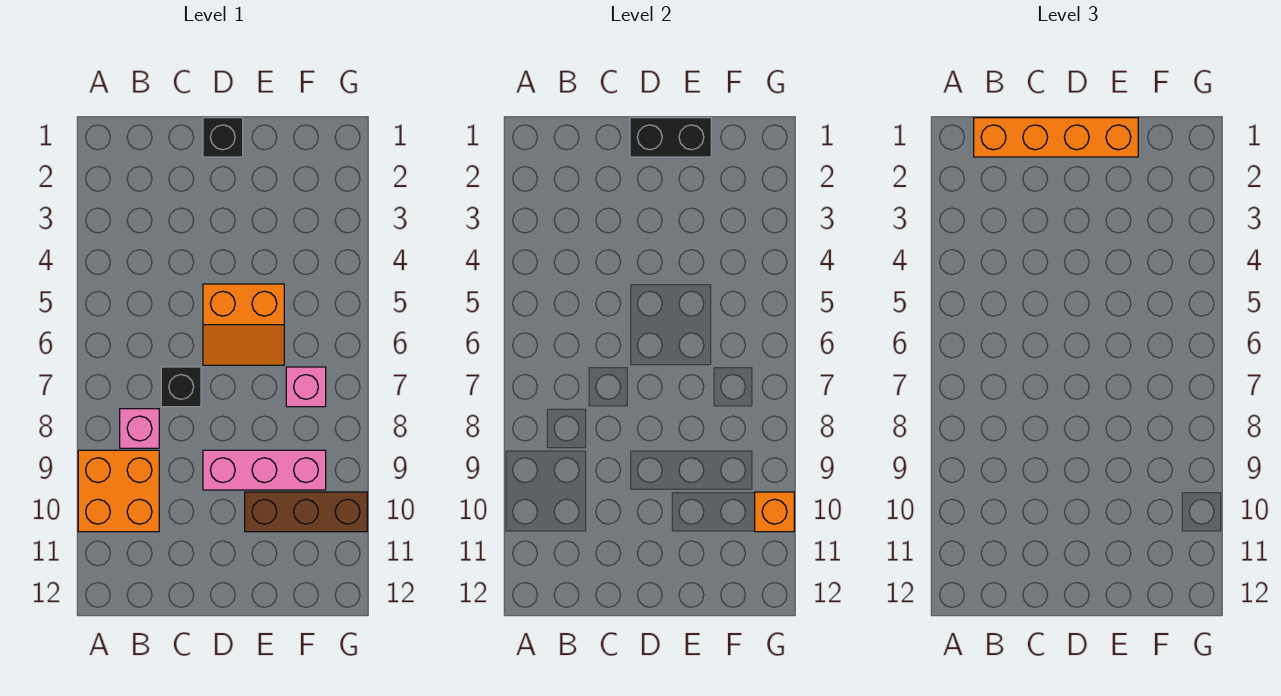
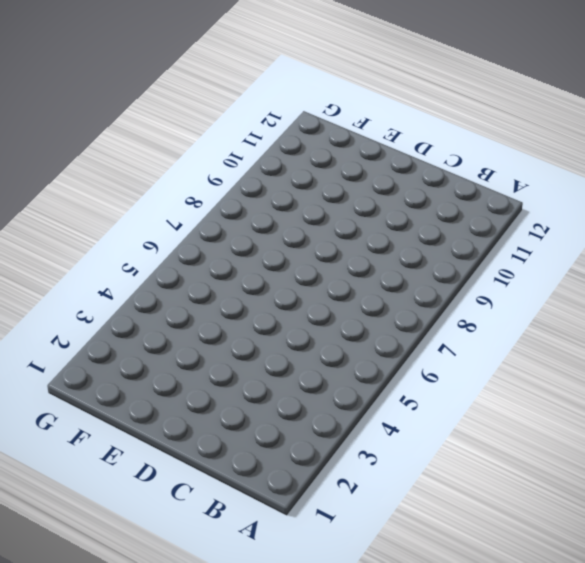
none -> orange brick A9:B10 level 1
none -> pink brick B8 level 1

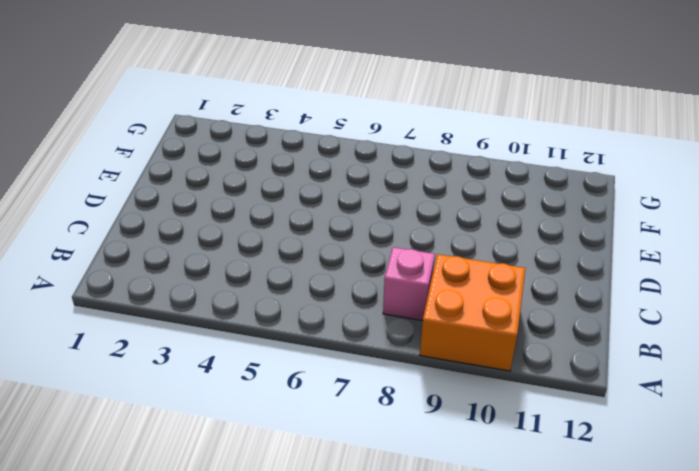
none -> black brick C7 level 1
none -> black brick D1 level 1

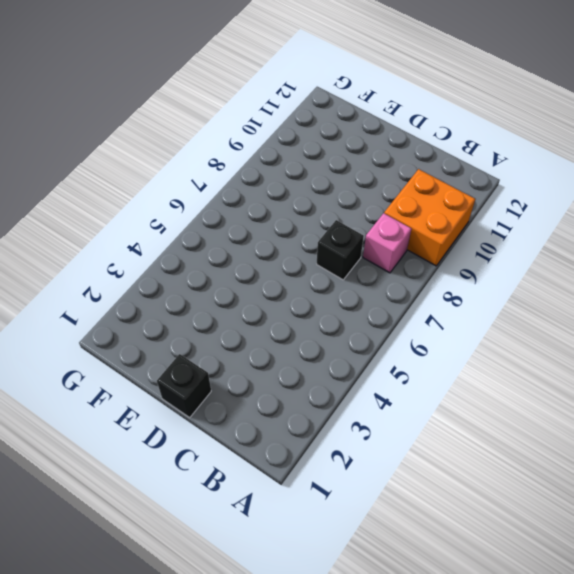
none -> orange slope D5:E6 level 1 top 5
none -> pink brick D9:F9 level 1

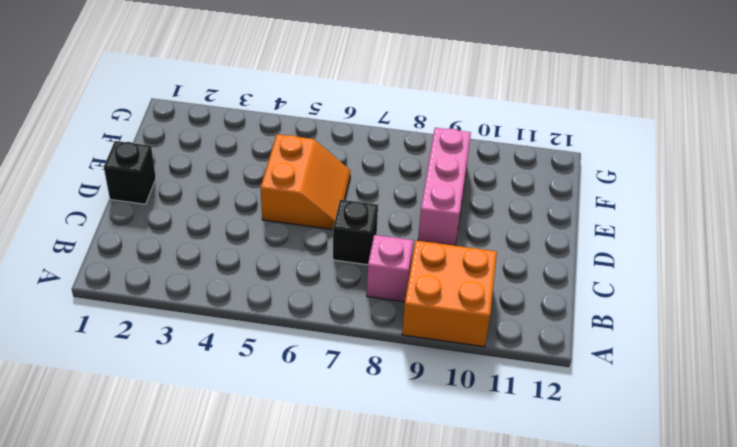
none -> brown brick E10:G10 level 1
none -> pink brick F7 level 1

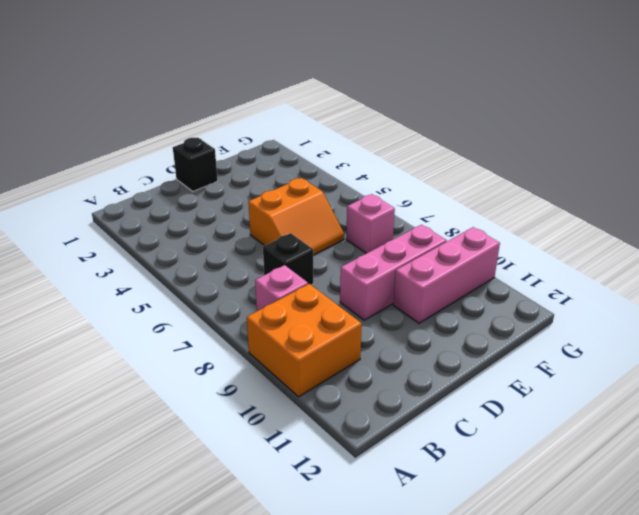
pink brick E10:G10 level 1 -> brown brick E10:G10 level 1
none -> black brick D1:E1 level 2
none -> orange brick G10 level 2

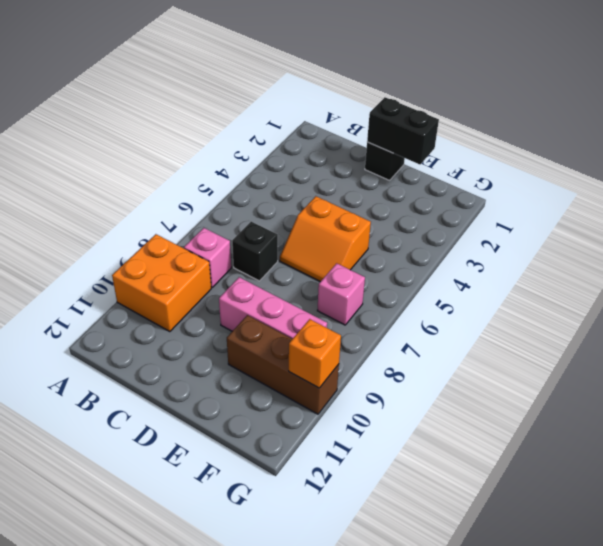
none -> orange brick B1:E1 level 3

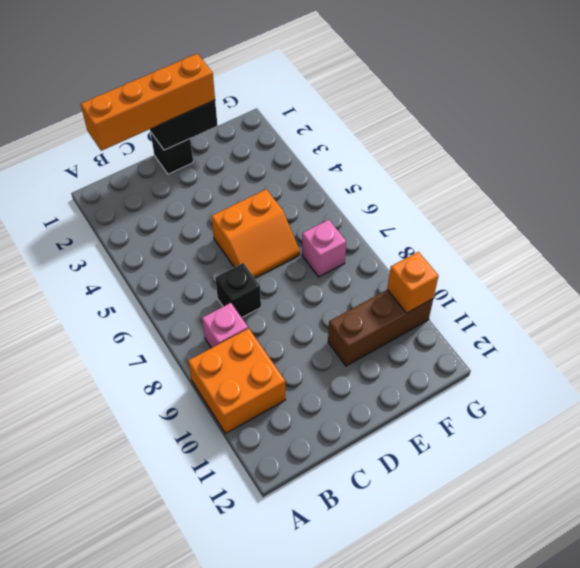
none -> pink brick D9:F9 level 1

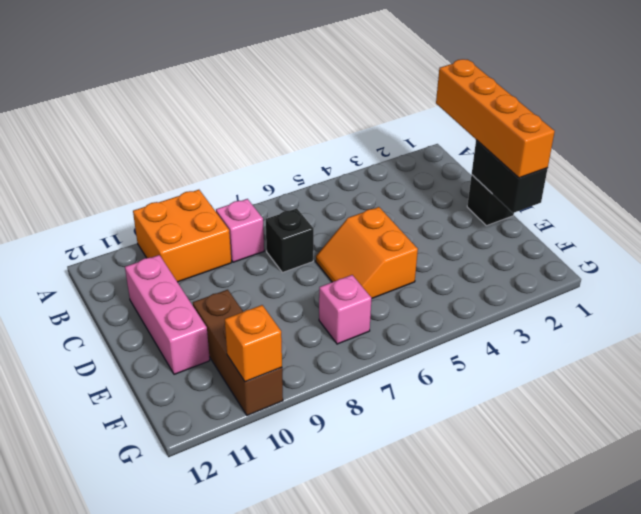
pink brick C11:E11 level 1 -> pink brick D9:F9 level 1

